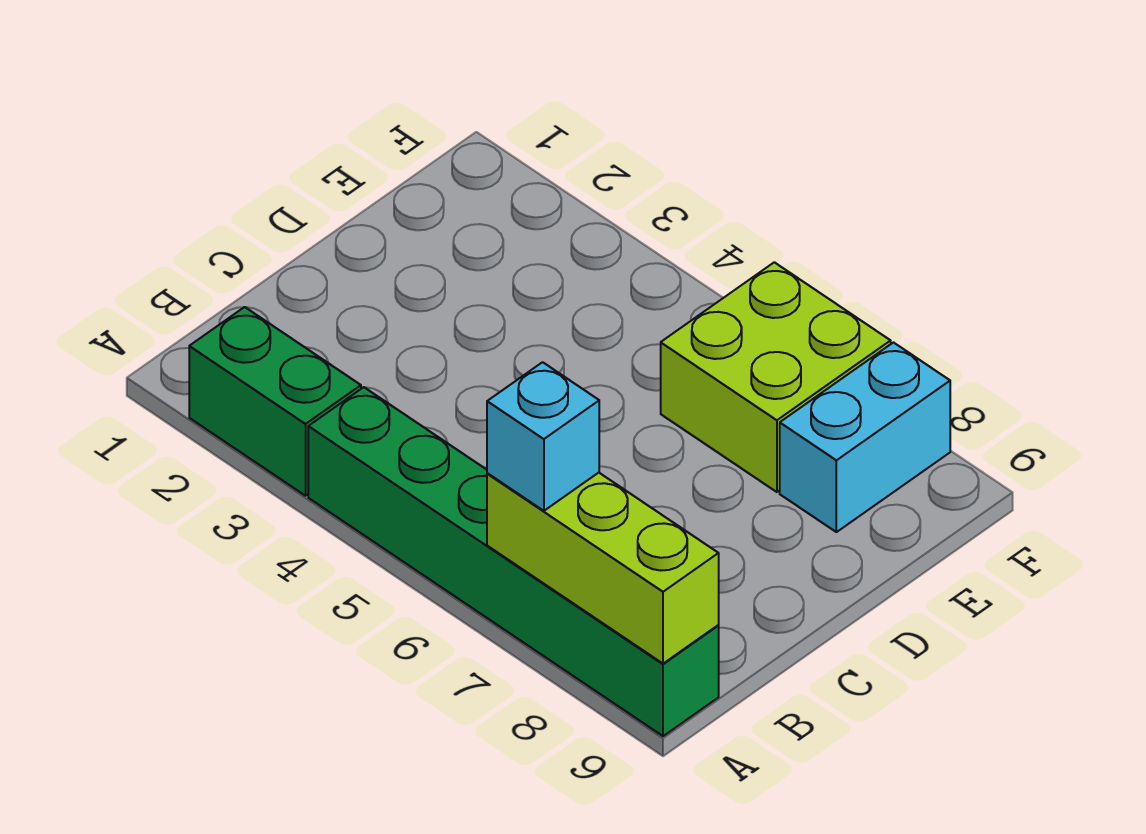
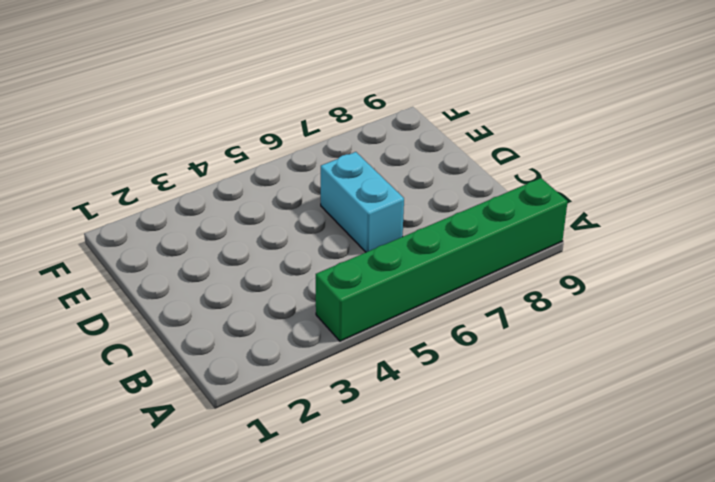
cyan brick C6:D6 level 1 -> cyan brick E8:F8 level 1
none -> green brick A2:A3 level 1
none -> lime brick E6:F7 level 1

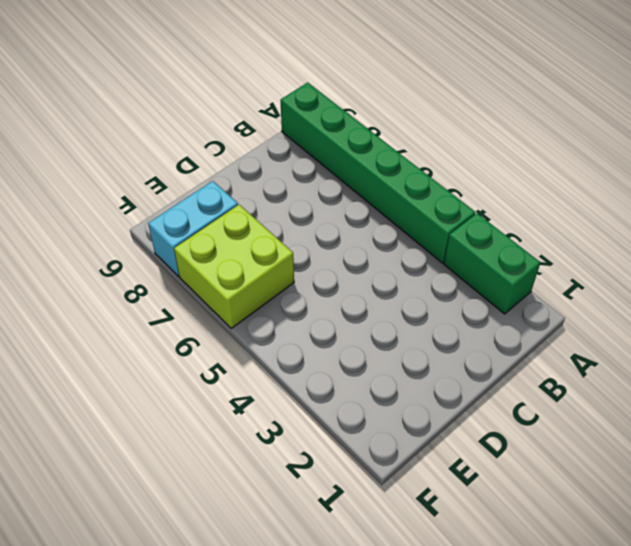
none -> lime brick A7:A9 level 2
none -> cyan brick A7 level 3

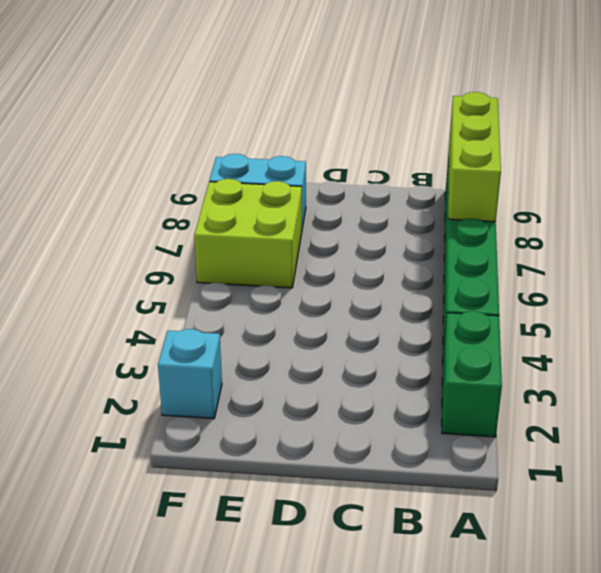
cyan brick F2 level 1 -> cyan brick A7 level 3

